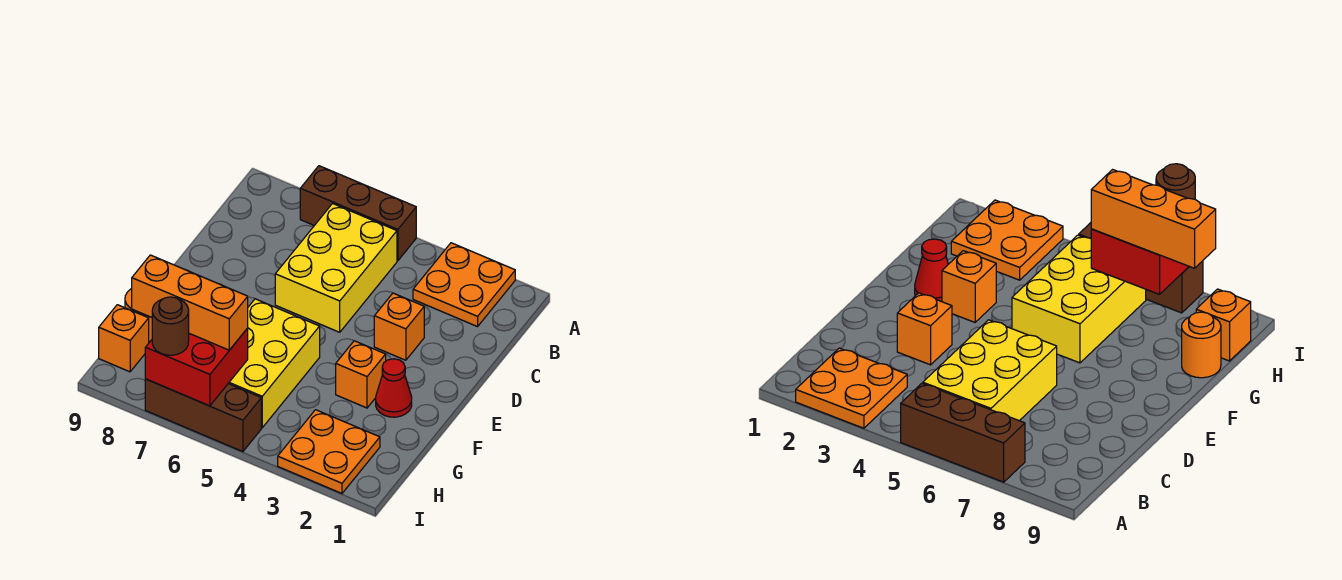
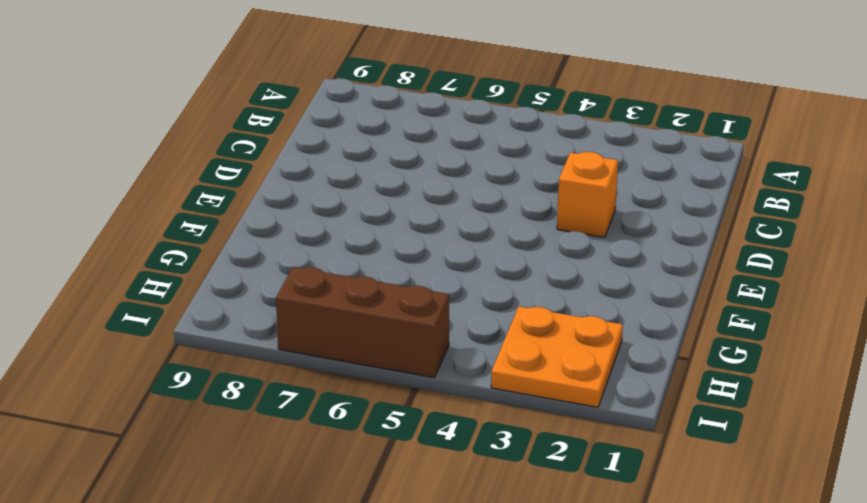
none -> orange plate A2:B3 level 1
none -> brown brick A5:A7 level 1
none -> yellow brick B5:D6 level 1

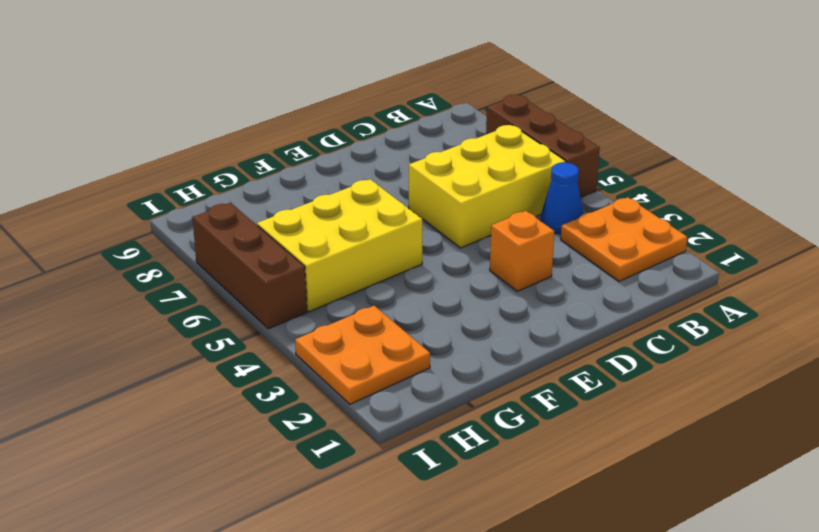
blue cone B4 level 1 -> none
none -> red cone F2 level 1
none -> orange brick F3 level 1
none -> orange round brick G9 level 1

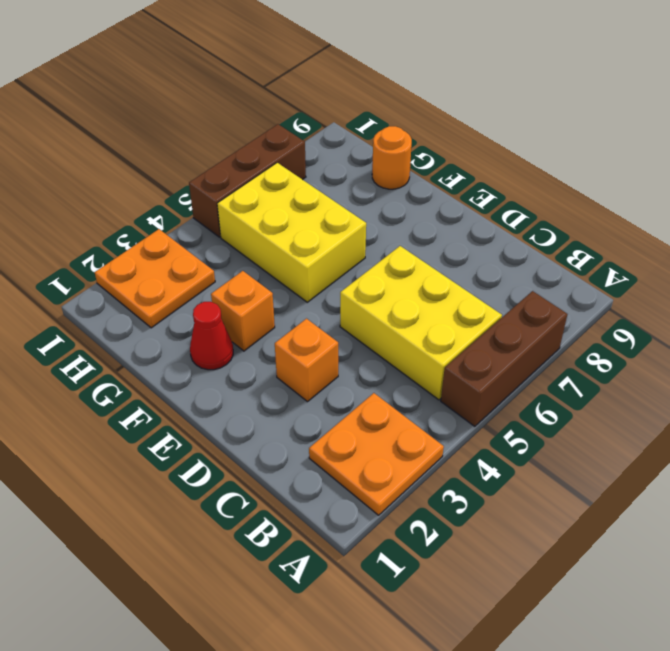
none -> orange brick H9 level 1
none -> red brick H6:I7 level 2
none -> orange brick H6:H8 level 3

